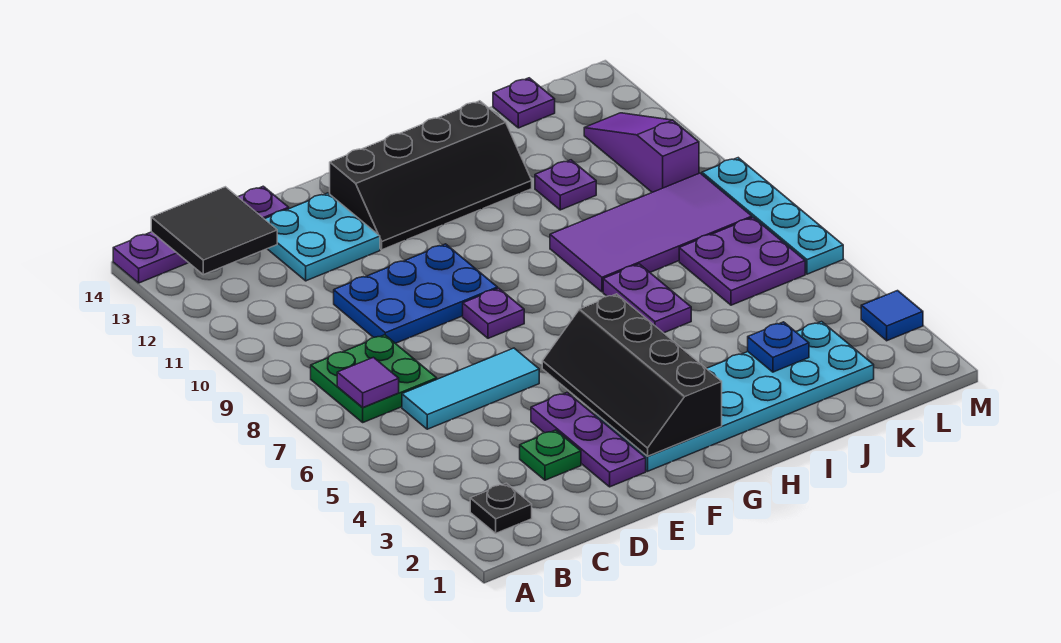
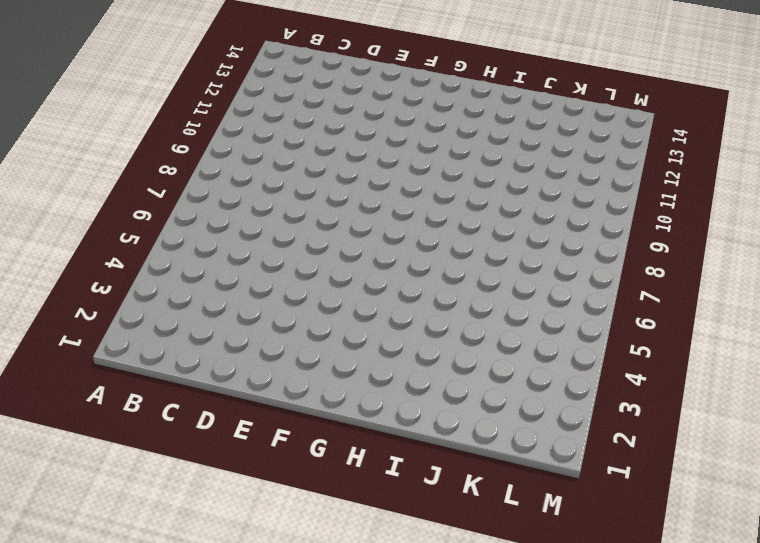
none -> purple plate A14:D14 level 1
none -> black plate B2 level 1
none -> green plate B7:C8 level 1

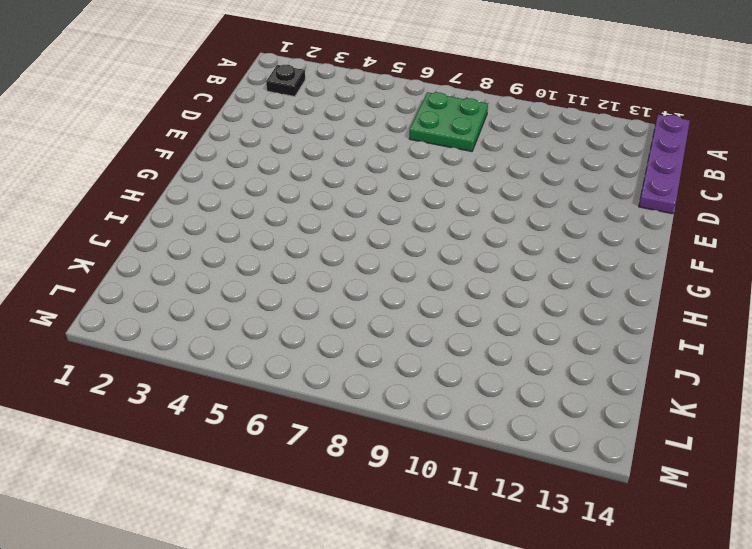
none -> cyan tile C6:E6 level 1
none -> green plate D3 level 1
none -> blue plate D9:F10 level 1

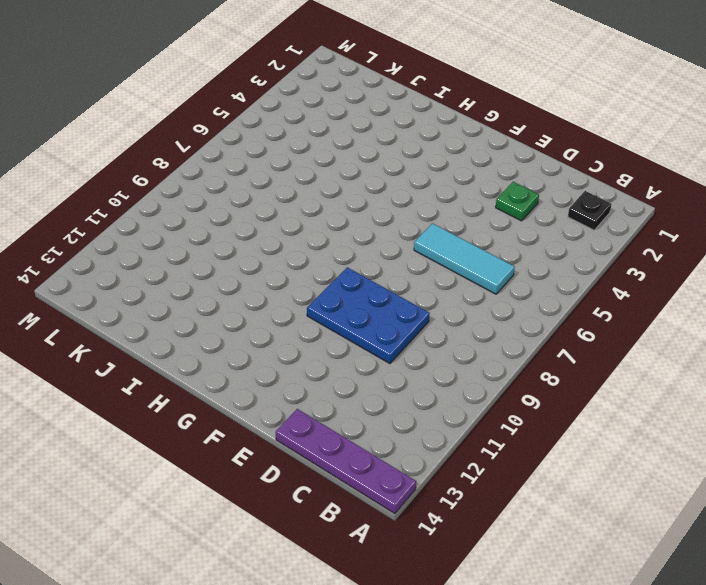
none -> green plate B7:C8 level 1
none -> cyan plate D12:E13 level 1
none -> purple plate E2:E4 level 1

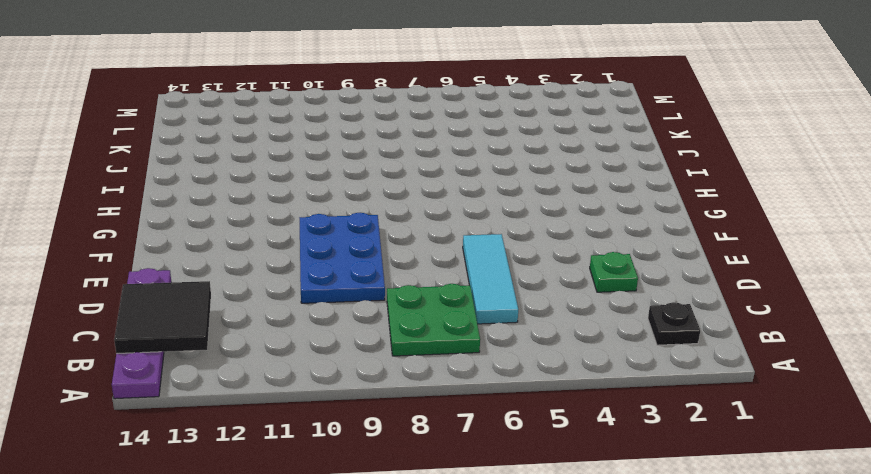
none -> cyan plate D12:E13 level 1
none -> purple plate E2:E4 level 1
none -> cyan plate F2:K3 level 1

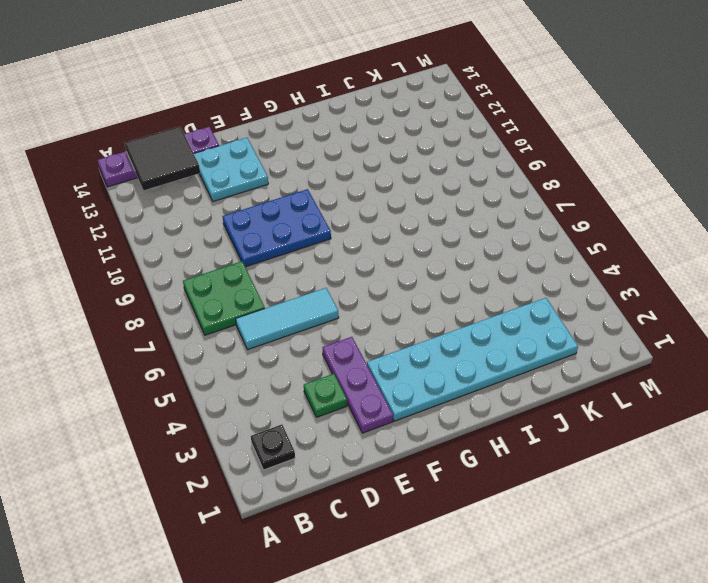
none -> purple plate F8 level 1
none -> black slope F12:I13 level 1 top 13
none -> purple plate I6:I7 level 1

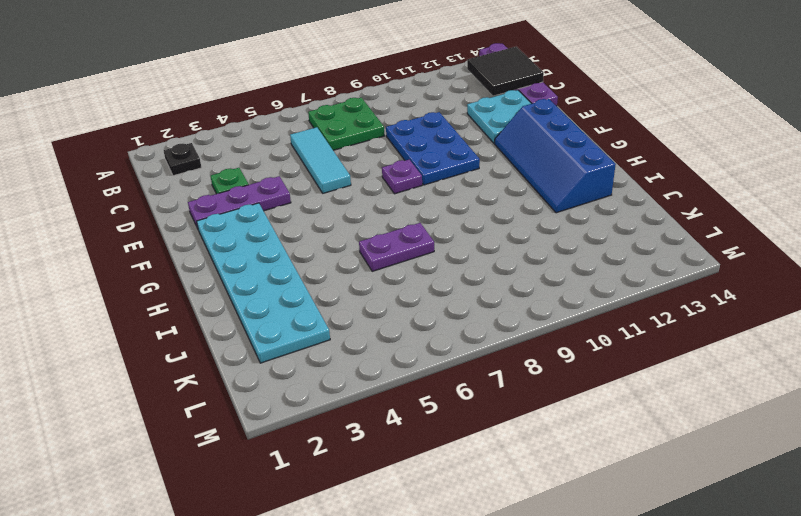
blue slope F12:I13 level 1 top 13 -> black slope F12:I13 level 1 top 13
none -> purple tile I8:L9 level 1
none -> purple plate J11 level 1
none -> purple plate K6:L7 level 1

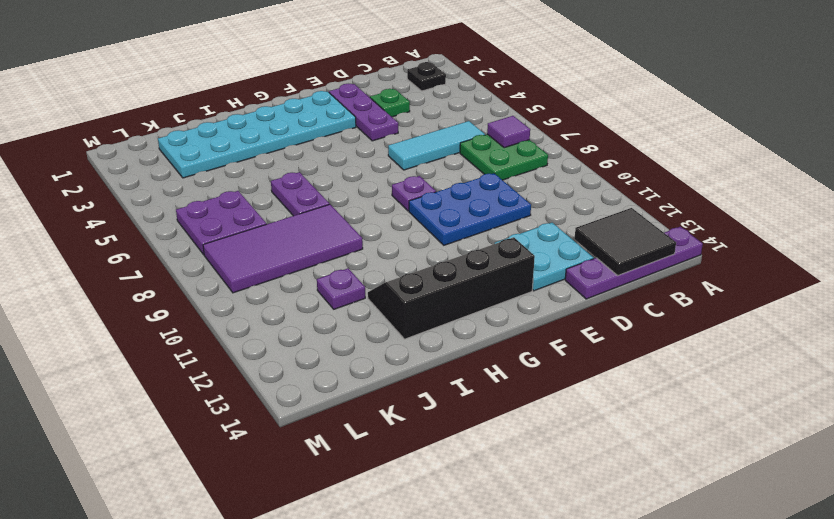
none -> purple plate K14 level 1
none -> purple slope L10:L12 level 1 top 10
none -> blue tile M3 level 1

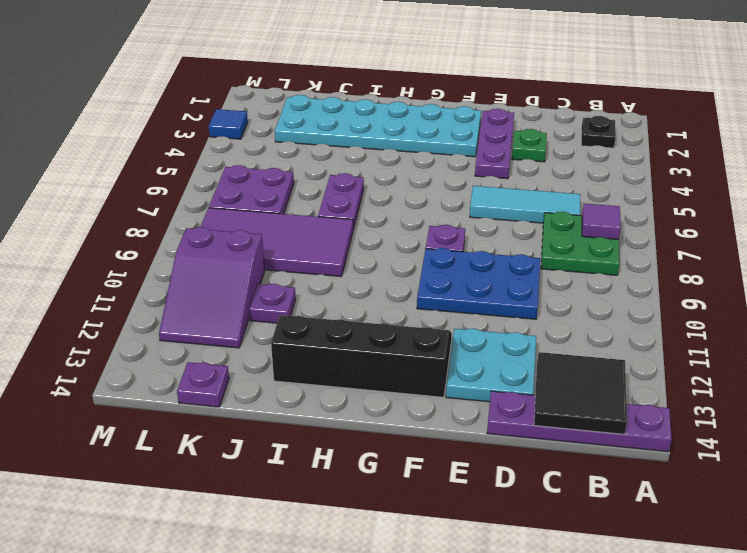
purple slope K10:L12 level 1 top 10 -> purple slope L10:L12 level 1 top 10
none -> cyan plate M6:M9 level 1
none -> black slope F2:G5 level 2 top G
none -> blue plate J3 level 2

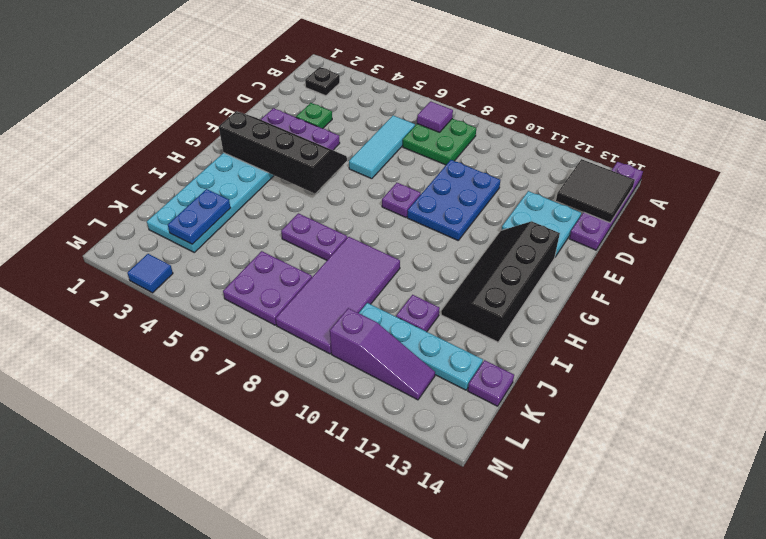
blue plate J3:K3 level 2 -> blue plate J3 level 2
cyan plate K10:K13 level 1 -> cyan plate M6:M9 level 1

